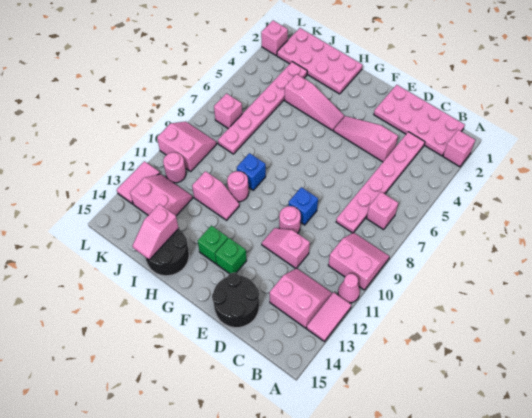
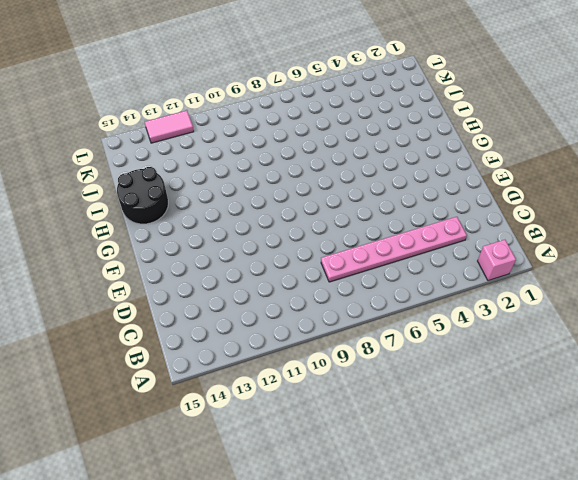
none -> pink slope A9:B10 level 1 top 10
none -> pink cone A11 level 1
none -> pink tile A12:A13 level 1

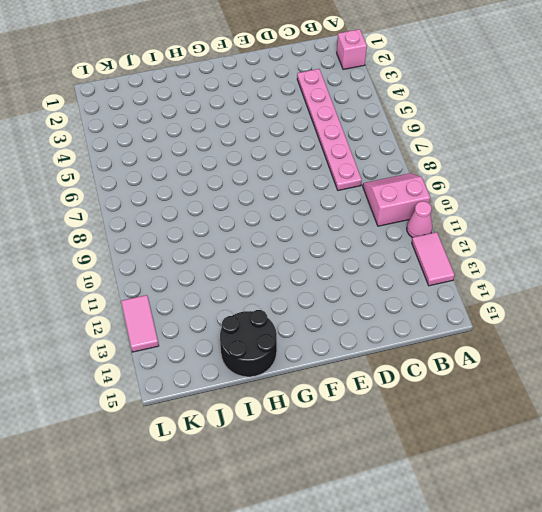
none -> pink plate B1:E2 level 1
none -> pink brick B7 level 1
none -> pink slope B12:C13 level 1 top 13

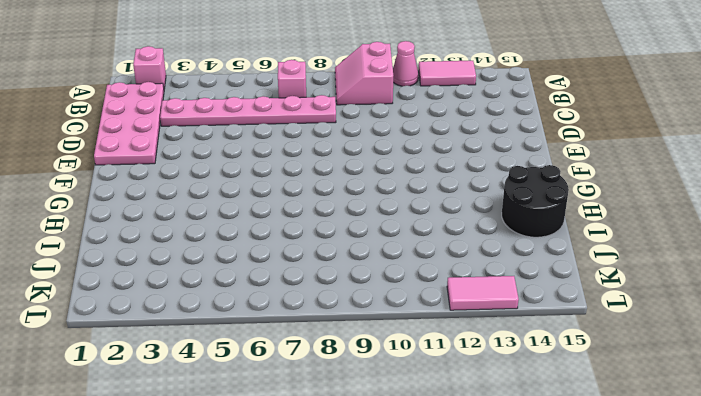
none -> pink slope B12:C13 level 1 top 13
none -> pink slope D4:F4 level 1 top D
none -> pink slope D11:E11 level 1 top D

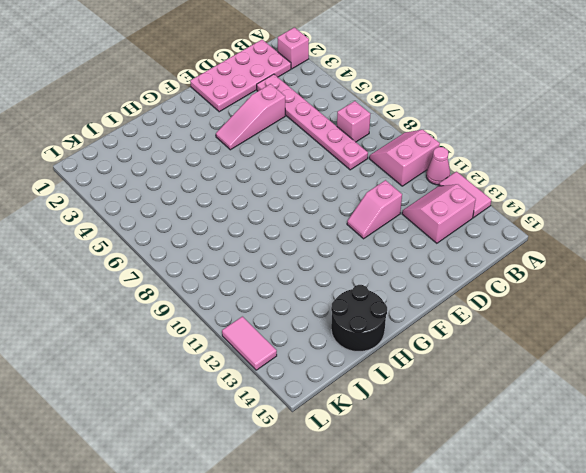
none -> black round brick D14:E15 level 1
none -> blue brick E9 level 1
none -> pink round brick E10 level 1

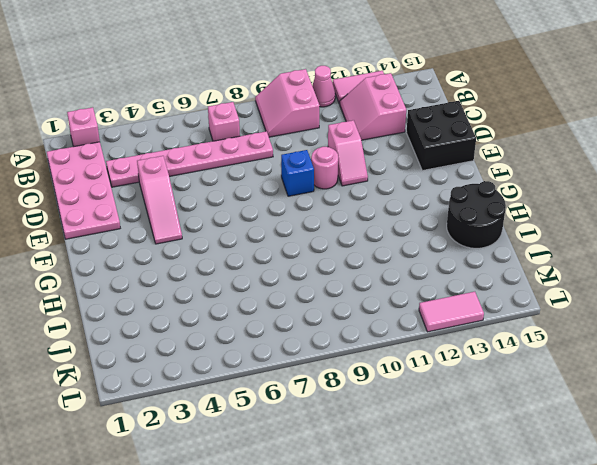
black brick D14:E15 level 1 -> black round brick D14:E15 level 1
none -> green brick F13 level 1
none -> pink slope G4:I4 level 1 top I
none -> green brick G13 level 1

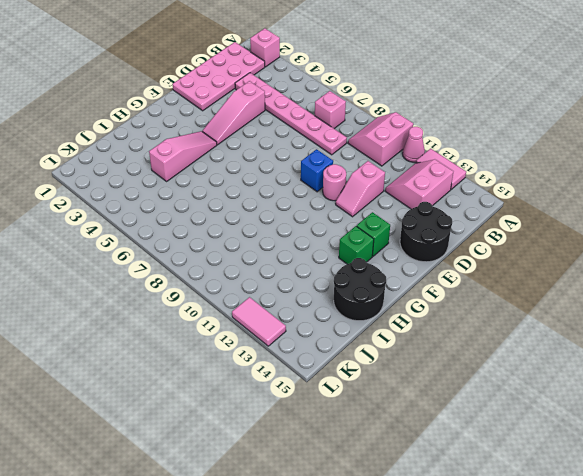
none -> pink plate H1:K2 level 1
none -> blue brick H9 level 1
none -> pink round brick H10 level 1

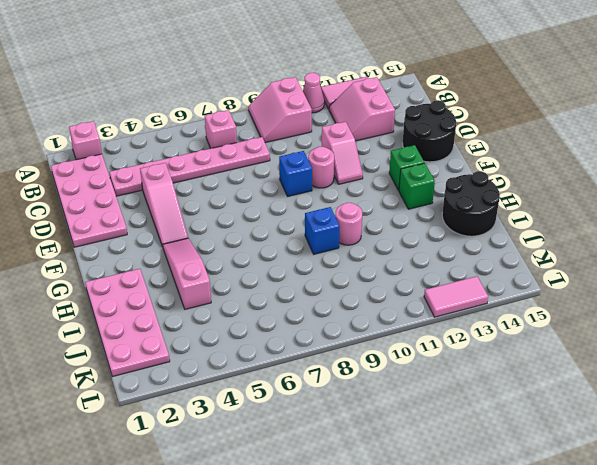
none -> pink slope H11:I11 level 1 top I
none -> pink plate J3:J8 level 1
none -> pink slope J12:K13 level 1 top 13

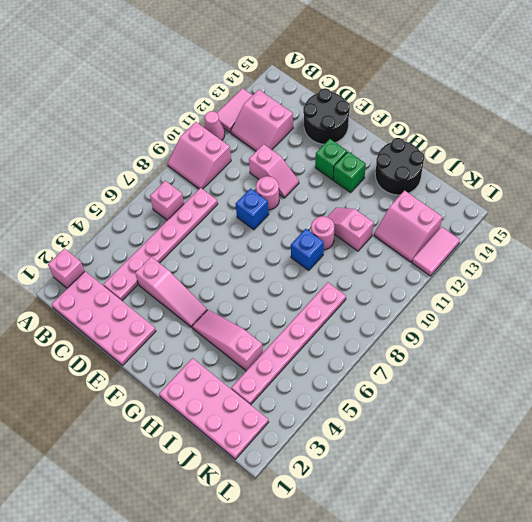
none -> pink brick K7 level 1
none -> pink slope K9:L10 level 1 top 10
none -> pink round brick K11 level 1

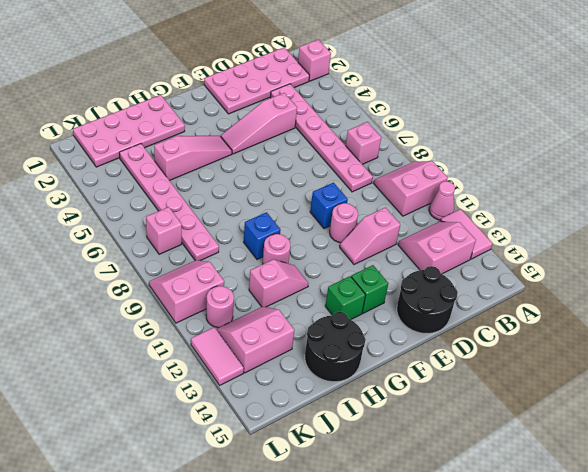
none -> pink brick L2 level 1
none -> pink slope I14:I15 level 2 top 14

